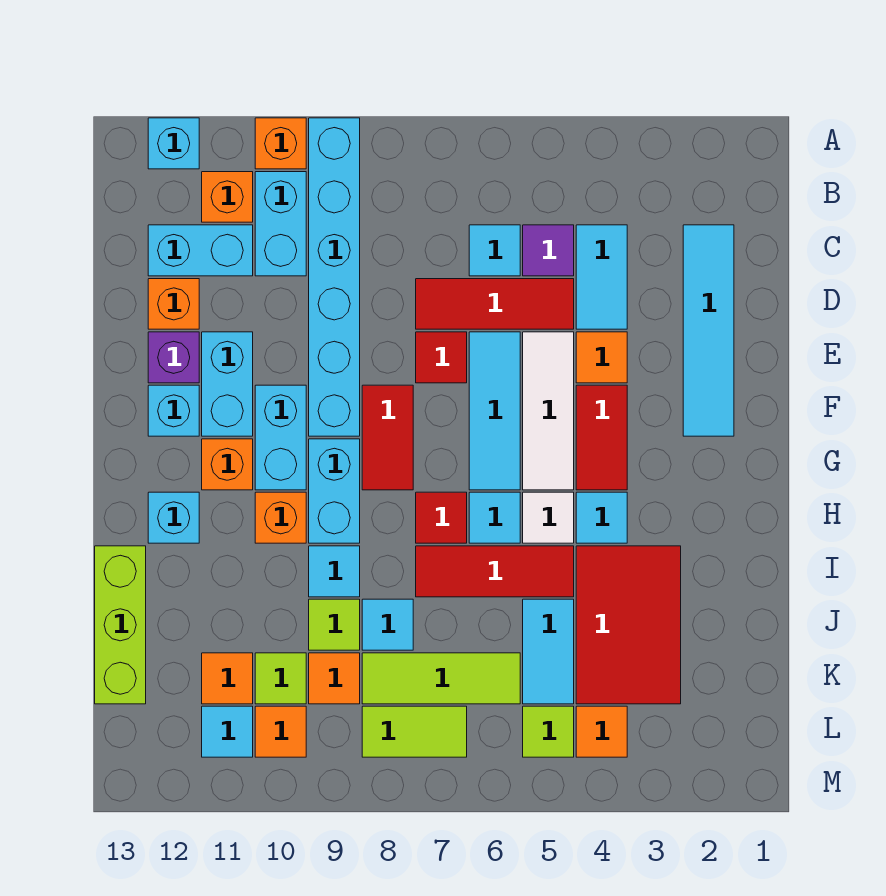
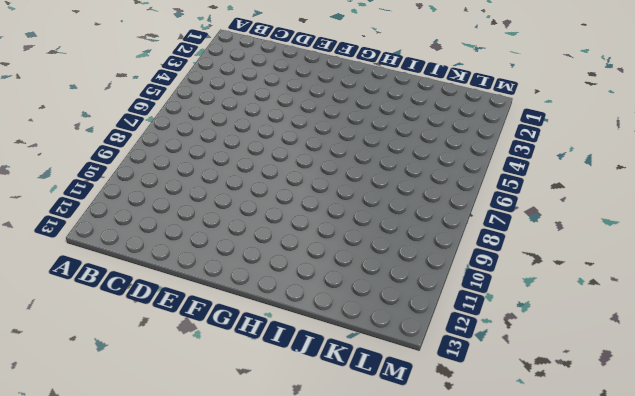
none -> cyan brick A9:F9 level 1
none -> orange brick A10 level 1
none -> cyan brick A12 level 1
none -> cyan brick B10:C10 level 1

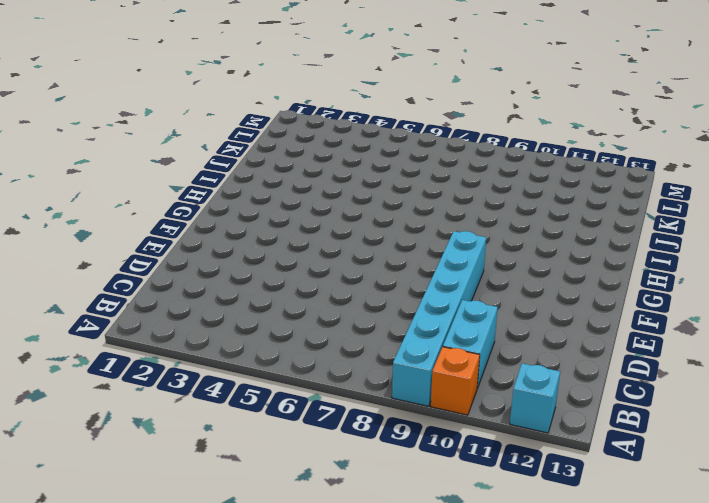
none -> orange brick B11 level 1
none -> cyan tile C2:F2 level 1
none -> cyan tile C4:D4 level 1
none -> purple tile C5 level 1

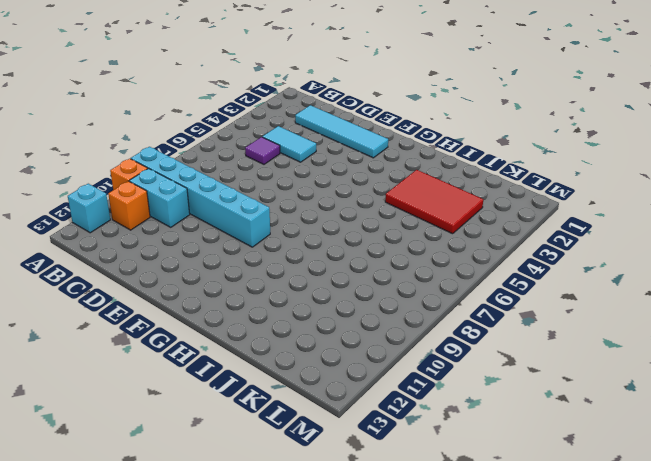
none -> cyan tile C6 level 1
none -> cyan brick C11:C12 level 1
none -> red tile D5:D7 level 1
none -> orange brick D12 level 1

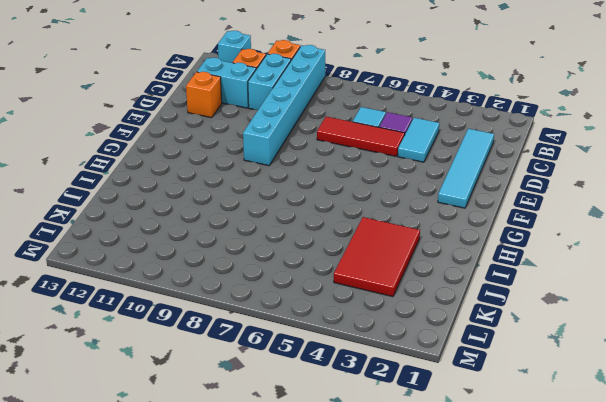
none -> orange tile E4 level 1
none -> white tile E5:G5 level 1
none -> cyan tile E6:G6 level 1
none -> red tile E7 level 1

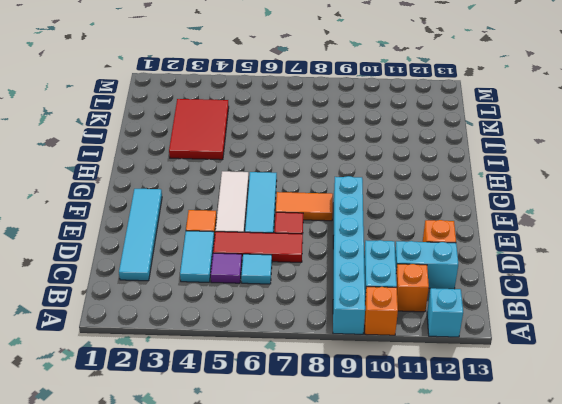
orange tile F7:F8 level 1 -> red tile F8:G8 level 1
none -> cyan brick E11:F11 level 1
none -> purple brick E12 level 1
none -> red tile F4:G4 level 1
none -> cyan brick F10:G10 level 1

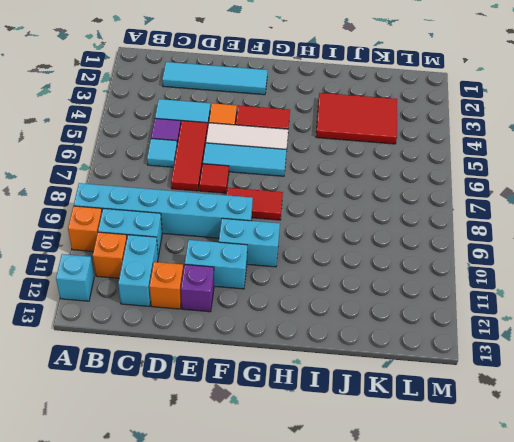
none -> cyan brick F12 level 1
none -> cyan brick G9:H9 level 1
none -> orange brick G11 level 1
none -> cyan tile H4 level 1

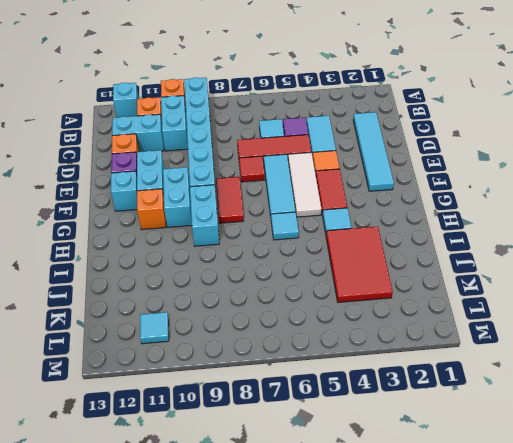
none -> white tile H5 level 1
none -> red tile H7 level 1
none -> orange brick H10 level 1
none -> cyan brick H12 level 1

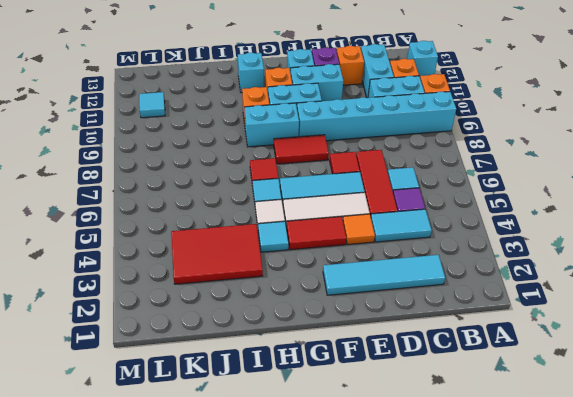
none -> red tile I5:I7 level 1
none -> cyan tile I9 level 1
none -> lime brick I13:K13 level 1
none -> cyan tile J5:K5 level 1

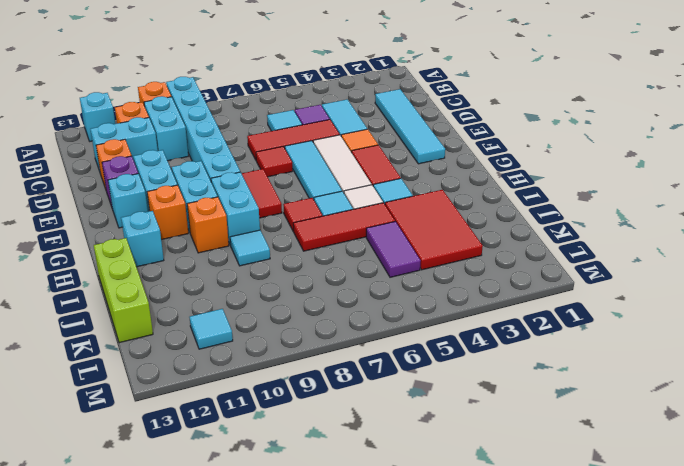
purple tile J5:K5 level 1 -> cyan tile J5:K5 level 1
none -> cyan tile J8 level 1
none -> lime tile J9 level 1
none -> lime tile K6:K8 level 1
none -> orange tile K9 level 1

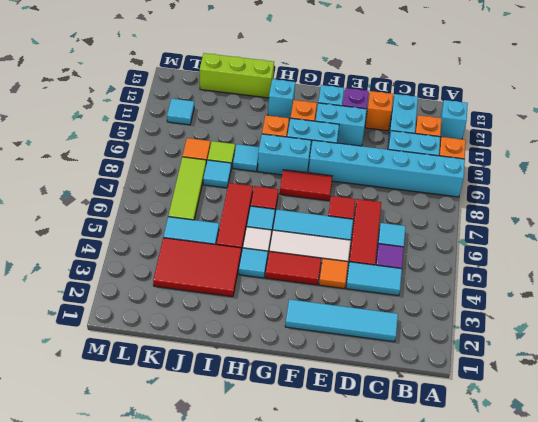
none -> lime tile K10 level 1
none -> orange tile K11 level 1
none -> orange tile L4 level 1
none -> lime tile L5 level 1

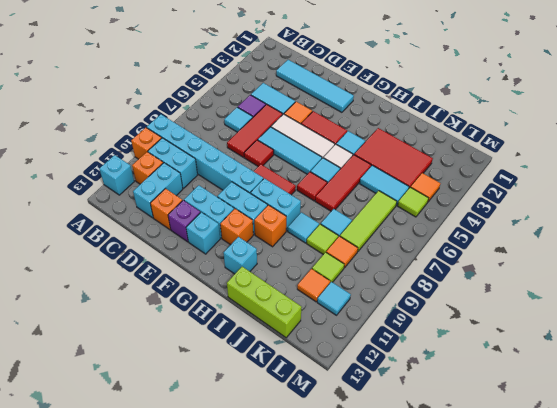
none -> lime tile L7:L8 level 1
none -> orange tile L10 level 1

